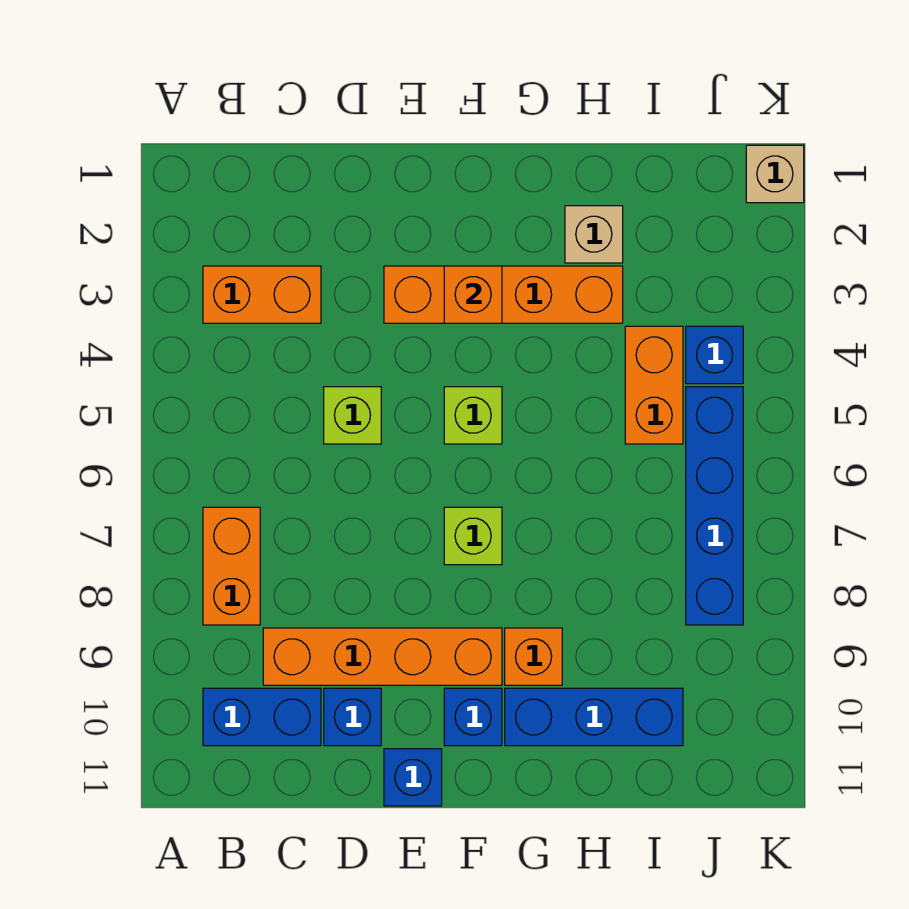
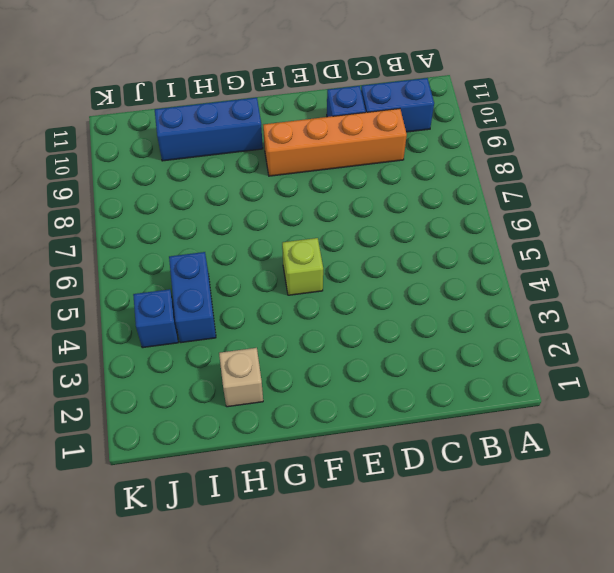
blue brick I4:I5 level 1 -> orange brick I4:I5 level 1
none -> orange brick B3:C3 level 1
none -> orange brick B7:B8 level 1
none -> lime brick D5 level 1

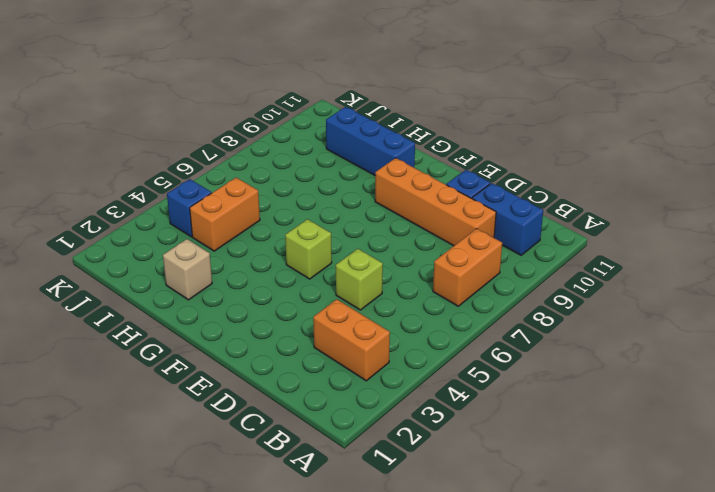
none -> orange brick E3:H3 level 1
none -> blue brick E11 level 1
none -> lime brick F7 level 1

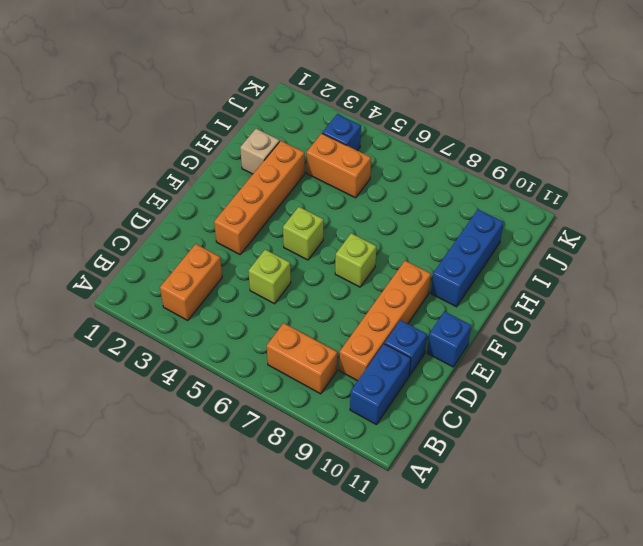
none -> blue brick F10 level 1
none -> orange brick G9 level 1
none -> blue brick J5:J8 level 1

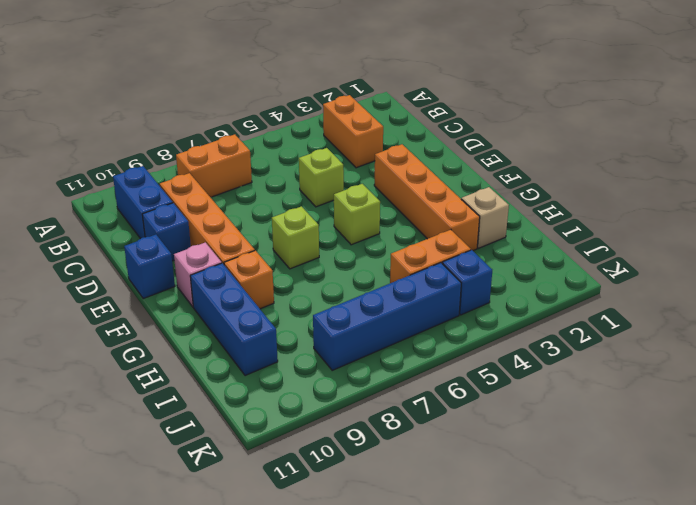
pink brick F10 level 1 -> blue brick F10 level 1
none -> tan brick K1 level 1
none -> orange brick F3 level 2

